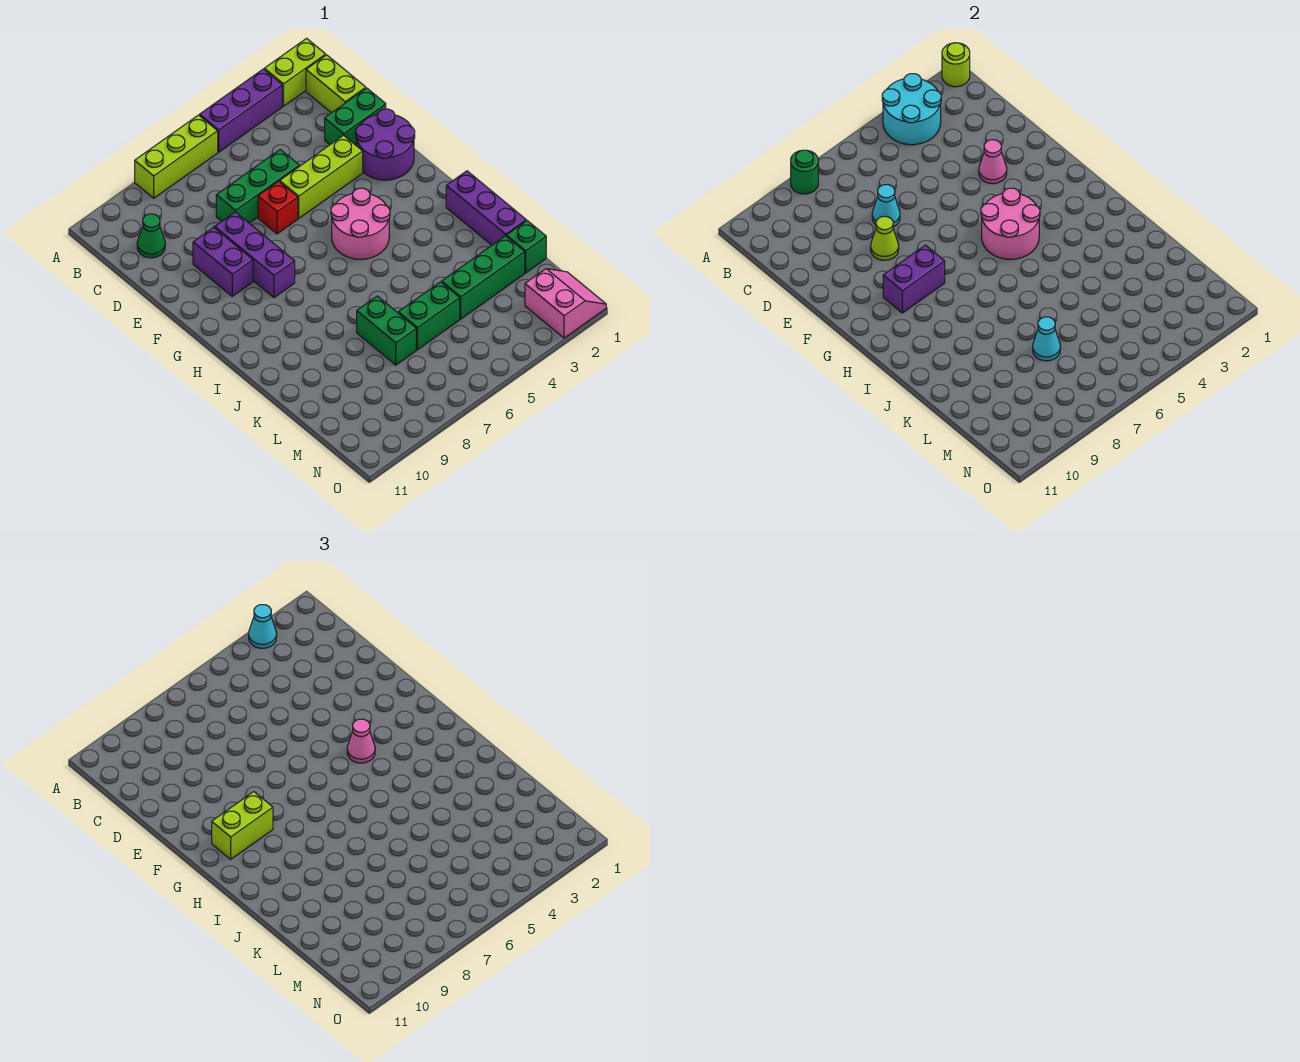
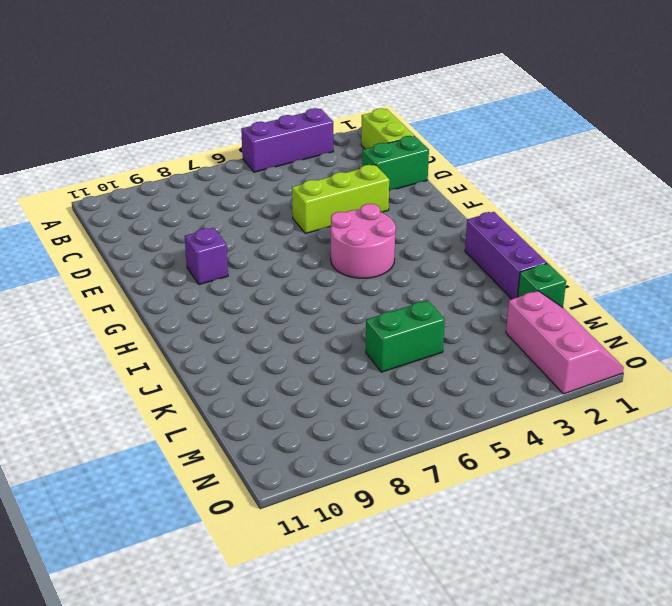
purple brick F9 level 1 -> purple brick E9:F9 level 1
pink slope M1:O2 level 1 top 2 -> pink slope N1:O2 level 1 top 2
none -> lime brick A1:A2 level 1
none -> lime brick A6:A8 level 1
none -> green cone C10 level 1
none -> green brick D5:D7 level 1

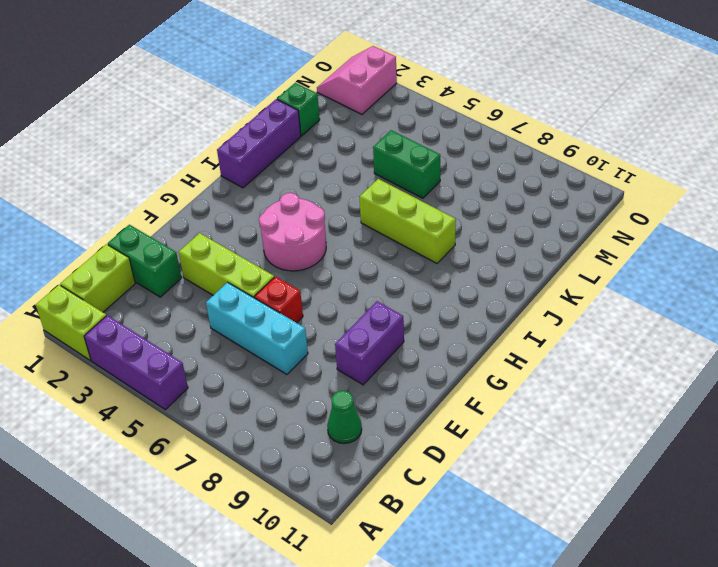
cyan brick D5:D7 level 1 -> green brick D5:D7 level 1
lime brick J6:J8 level 1 -> lime brick A6:A8 level 1
none -> purple round brick E1:F2 level 1
none -> purple brick E8:G8 level 1
none -> green brick K7:L7 level 1
none -> green brick L2:L4 level 1

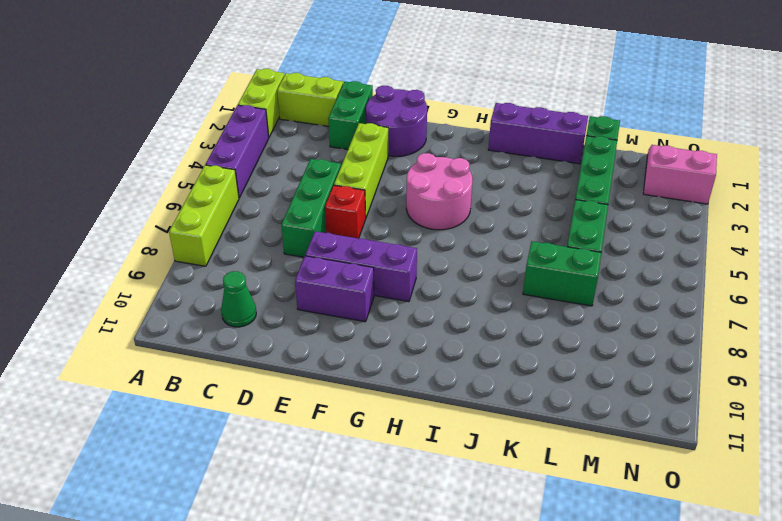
none -> lime round brick A1 level 2
none -> cyan round brick A3:B4 level 2
none -> green round brick A8 level 2
none -> cyan cone D7 level 2

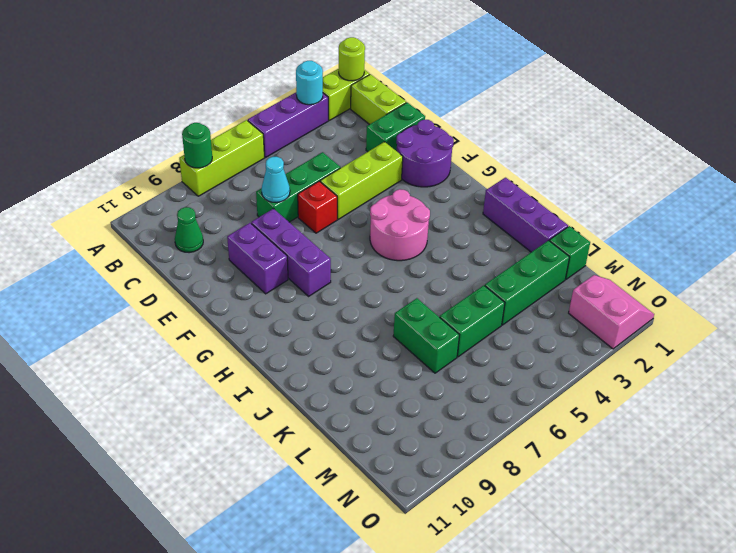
cyan round brick A3 level 2 -> cyan round brick A3:B4 level 2
none -> pink cone E3 level 2
none -> lime cone E8 level 2
none -> pink round brick G4:H5 level 2
none -> purple brick G8:G9 level 2

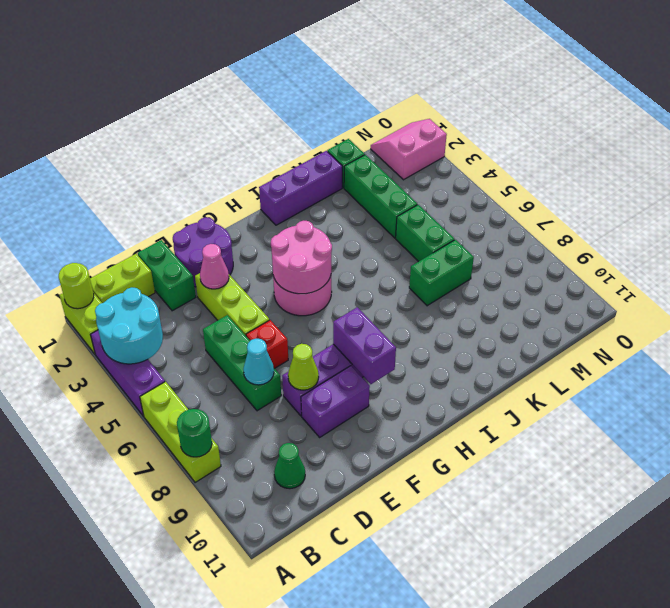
none -> cyan cone L7 level 2
none -> cyan cone A3 level 3
none -> pink cone G4 level 3
none -> lime brick G9:G10 level 3

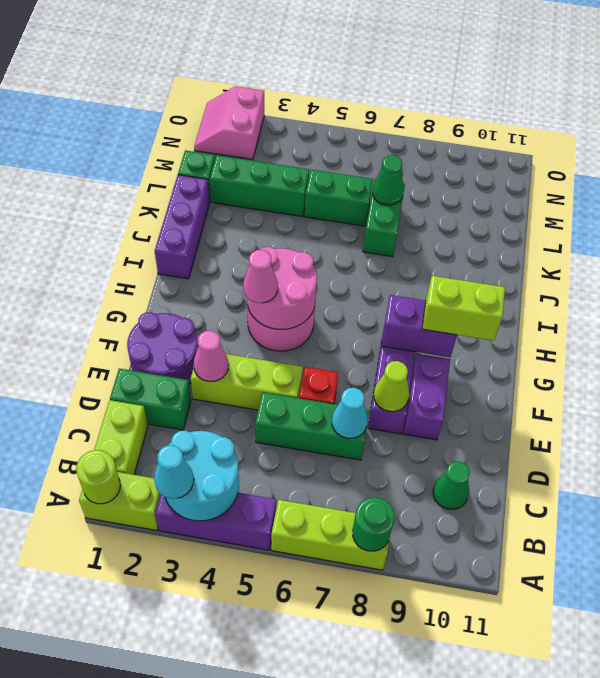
green cone L7 level 2 -> cyan cone L7 level 2

